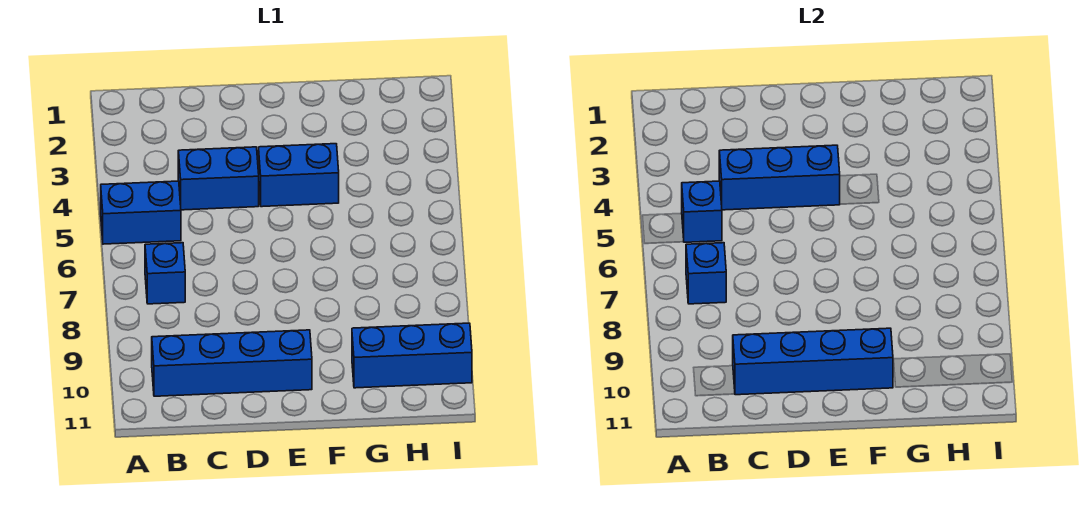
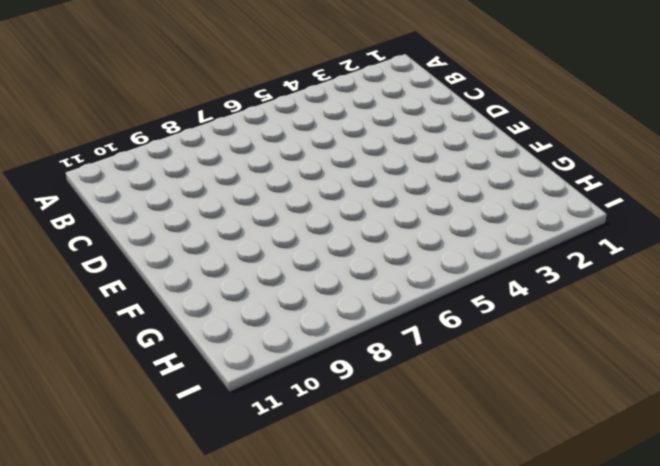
none -> blue brick A5:B5 level 1
none -> blue brick B7 level 1

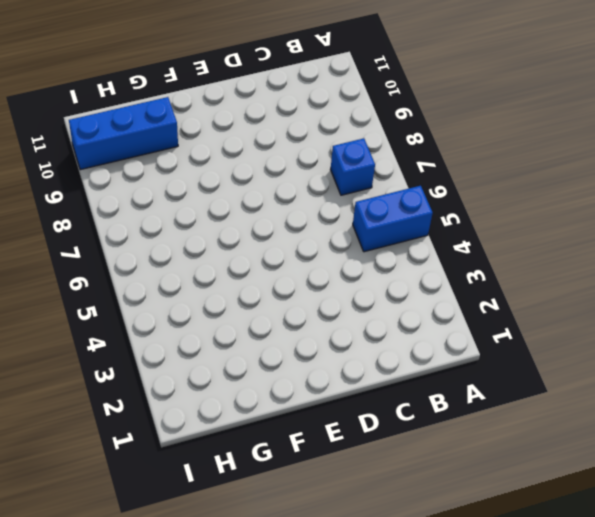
none -> blue brick B10:E10 level 1
none -> blue brick C4:D4 level 1

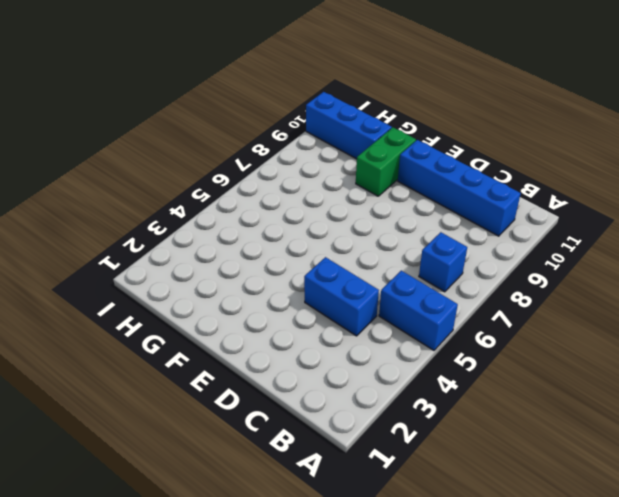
green brick F9:F10 level 1 -> none
none -> blue brick E4:F4 level 1
none -> blue brick B5 level 2

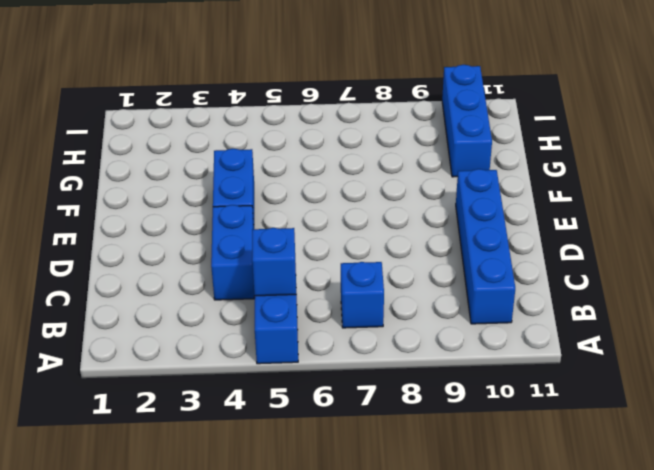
none -> blue brick B7 level 2
none -> blue brick C4:E4 level 2

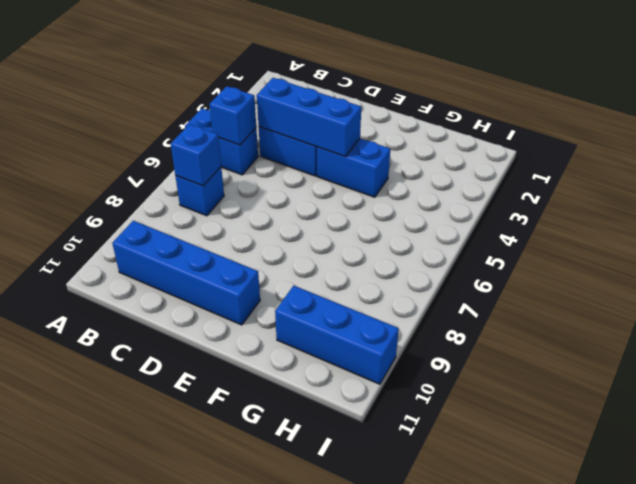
none -> blue brick C10:F10 level 2

